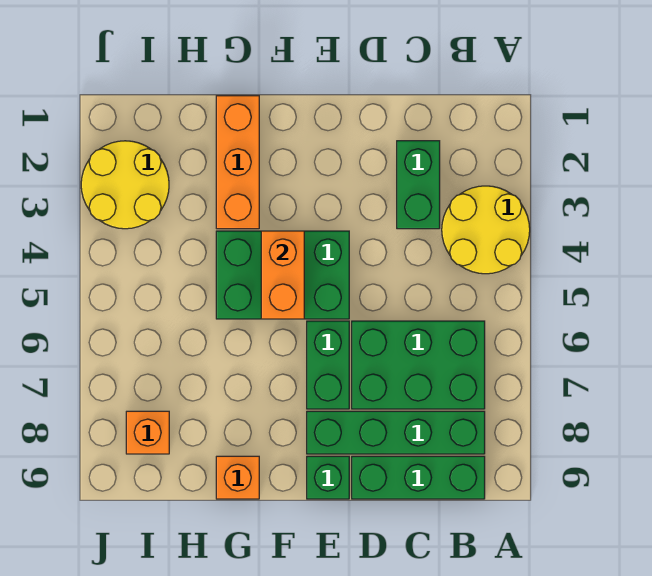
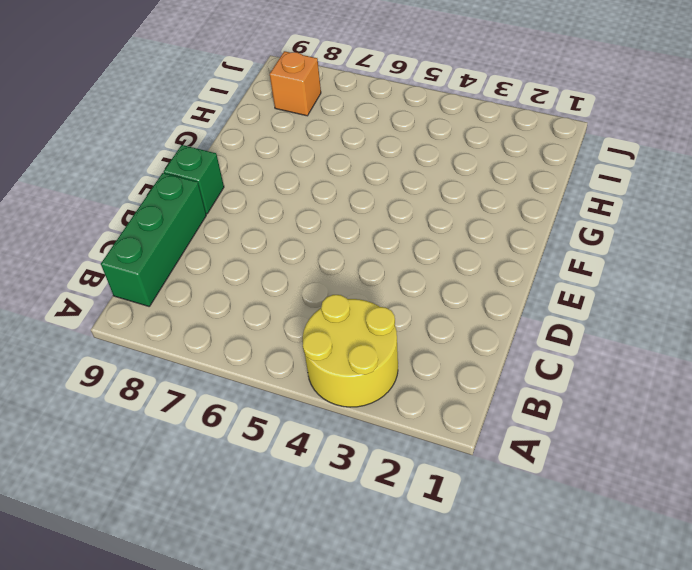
none -> green brick B6:D7 level 1
none -> green brick B8:E8 level 1
none -> green brick C2:C3 level 1

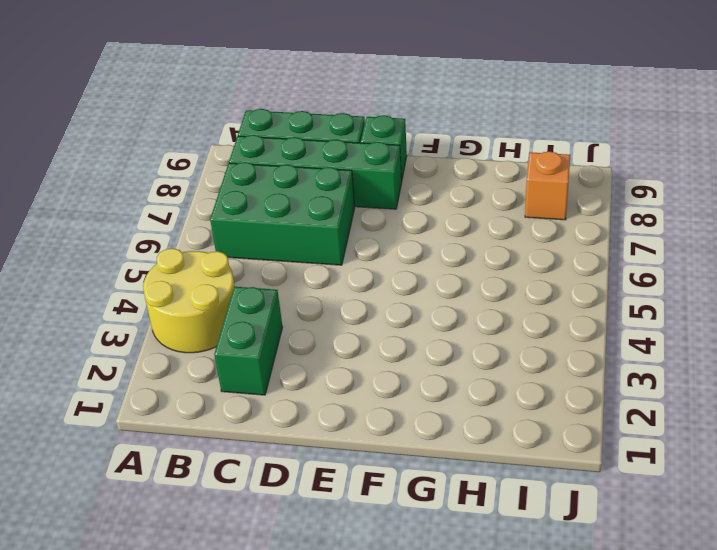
none -> green brick E4:G5 level 1
none -> green brick E6:E7 level 1
none -> orange brick G1:G3 level 1

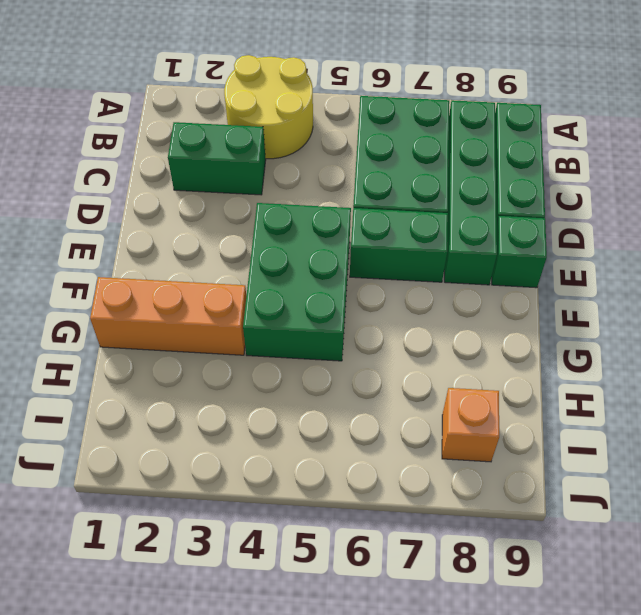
none -> orange brick G9 level 1
none -> yellow round brick I2:J3 level 1
none -> orange brick F4:F5 level 2

